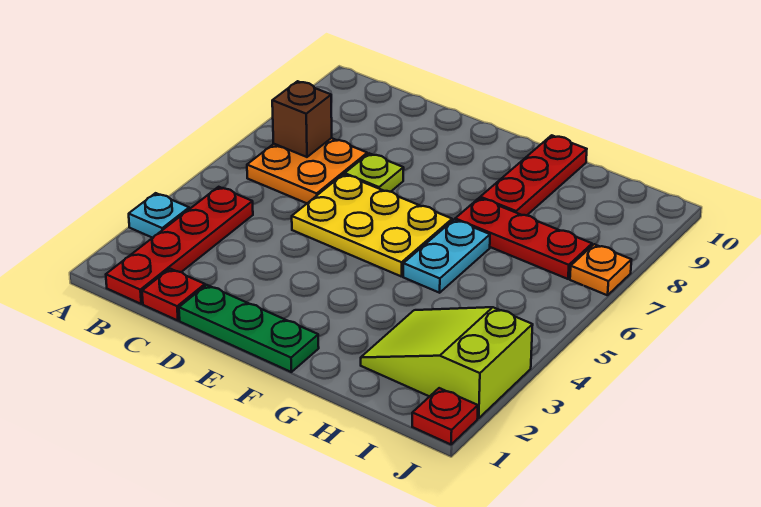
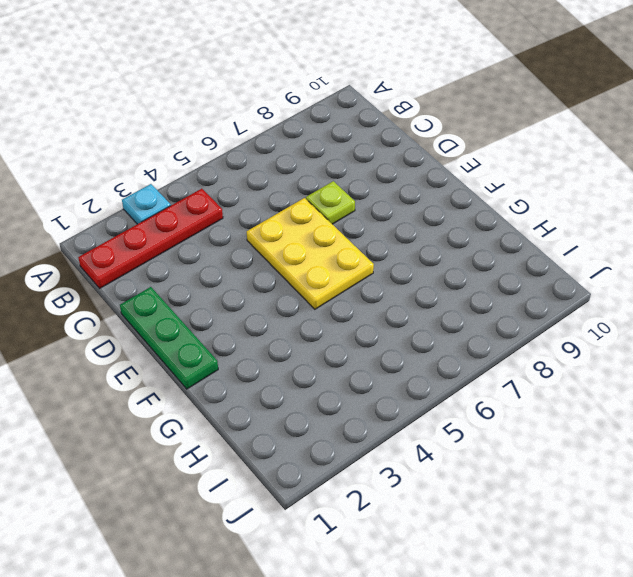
none -> orange plate B6:C7 level 1
none -> red plate C1 level 1
none -> cyan plate G5:G6 level 1

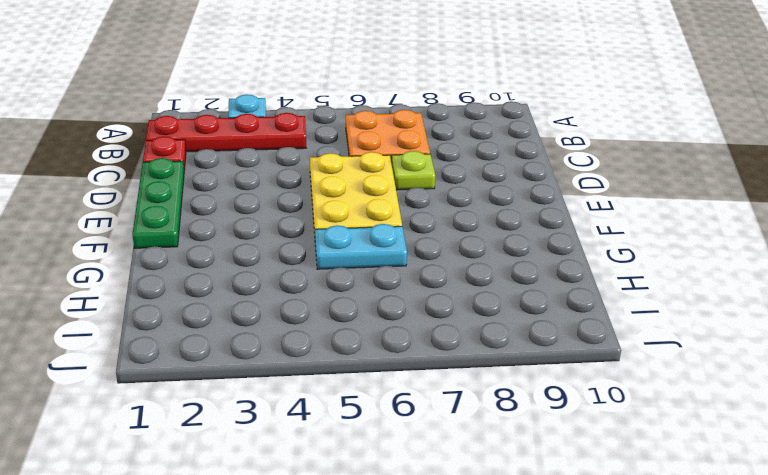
none -> red plate G7:I7 level 1
none -> red plate G8:G10 level 1
none -> lime slope H2:J3 level 1 top J

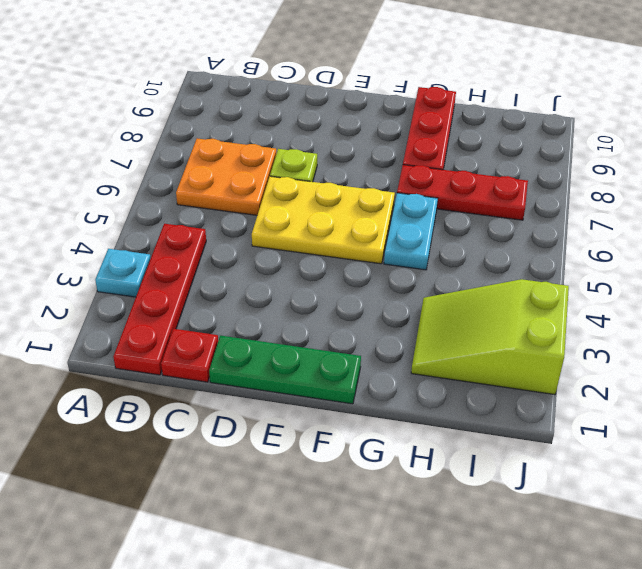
none -> red plate J1 level 1
none -> orange plate J7 level 1
none -> brown brick B7 level 2

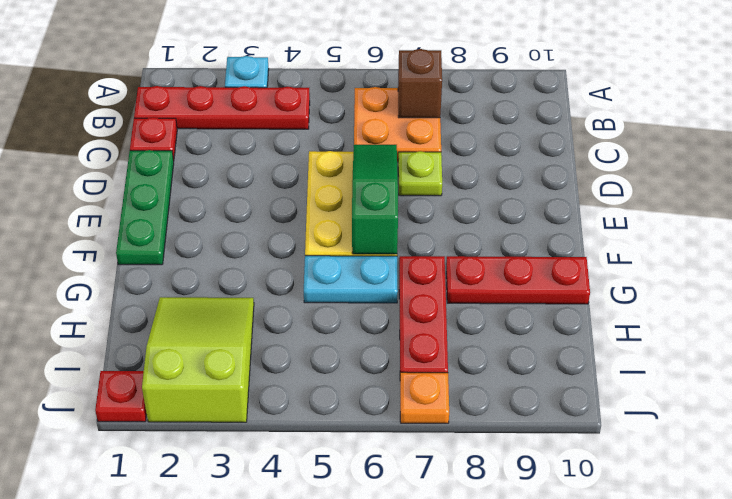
green slope D6:F6 level 2 top F -> none

